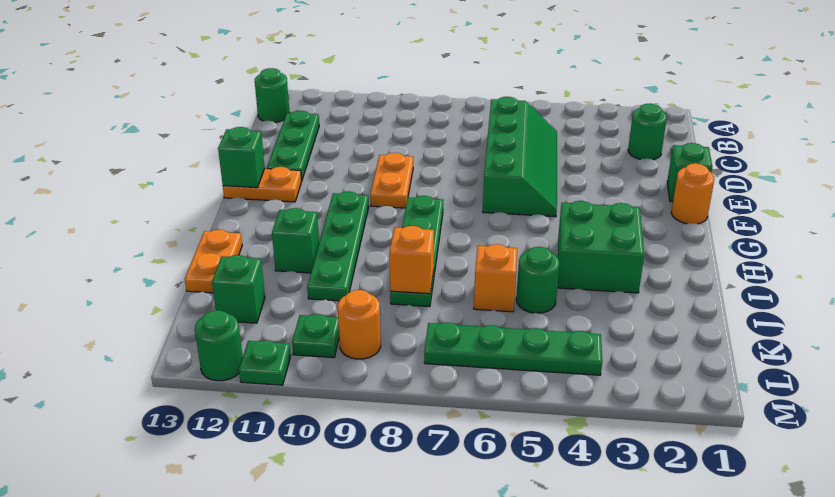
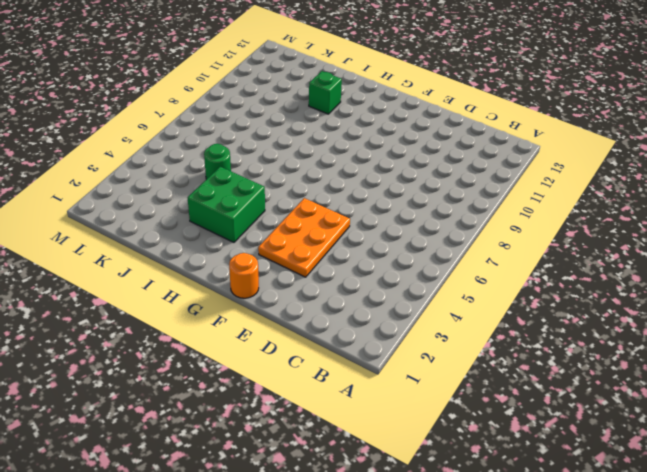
orange plate E3:F5 level 1 -> green slope C5:F6 level 1 top 6
none -> green round brick B13 level 1
none -> green round brick C2 level 1
none -> green plate C12:E12 level 1

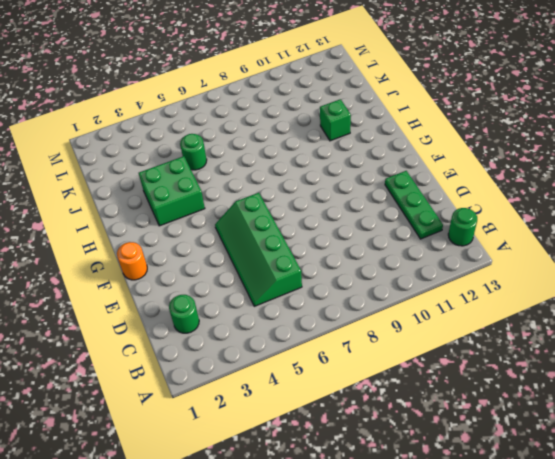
none -> green brick E1 level 1
none -> orange plate E9:F9 level 1
none -> orange plate F12:F13 level 1

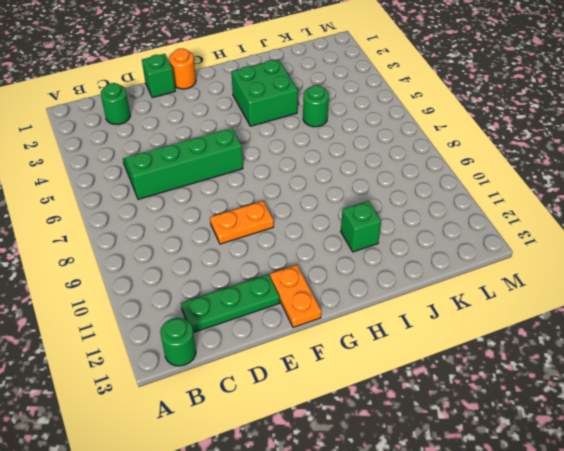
none -> green plate G8:J8 level 1
none -> green plate G10:J10 level 1
none -> orange plate I13:J13 level 1

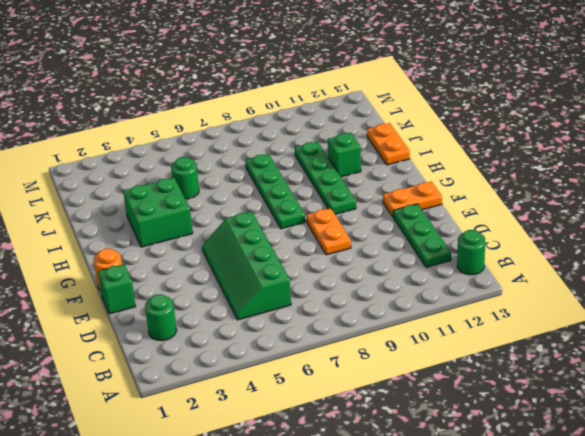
none -> orange brick J6 level 1
none -> green brick K12 level 1
none -> green plate L4:L7 level 1

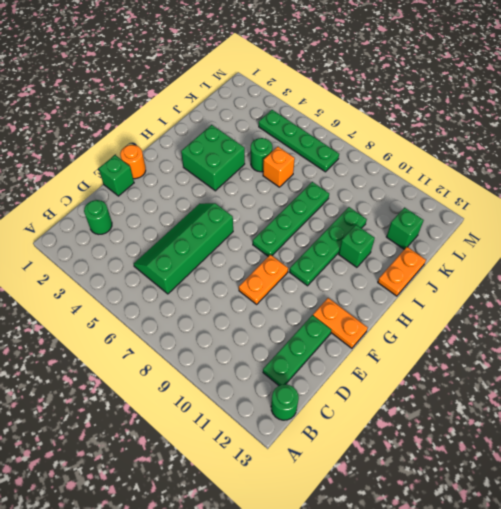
none -> orange round brick L9 level 1
none -> green plate L10 level 1
none -> green plate M11 level 1

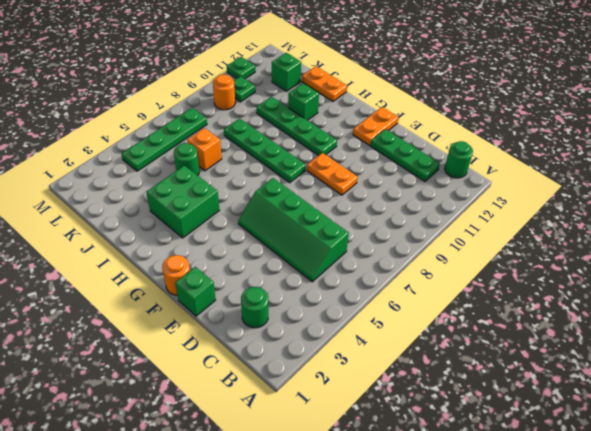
none -> green round brick M12 level 1
none -> green brick F13 level 2
none -> orange brick J8 level 2

